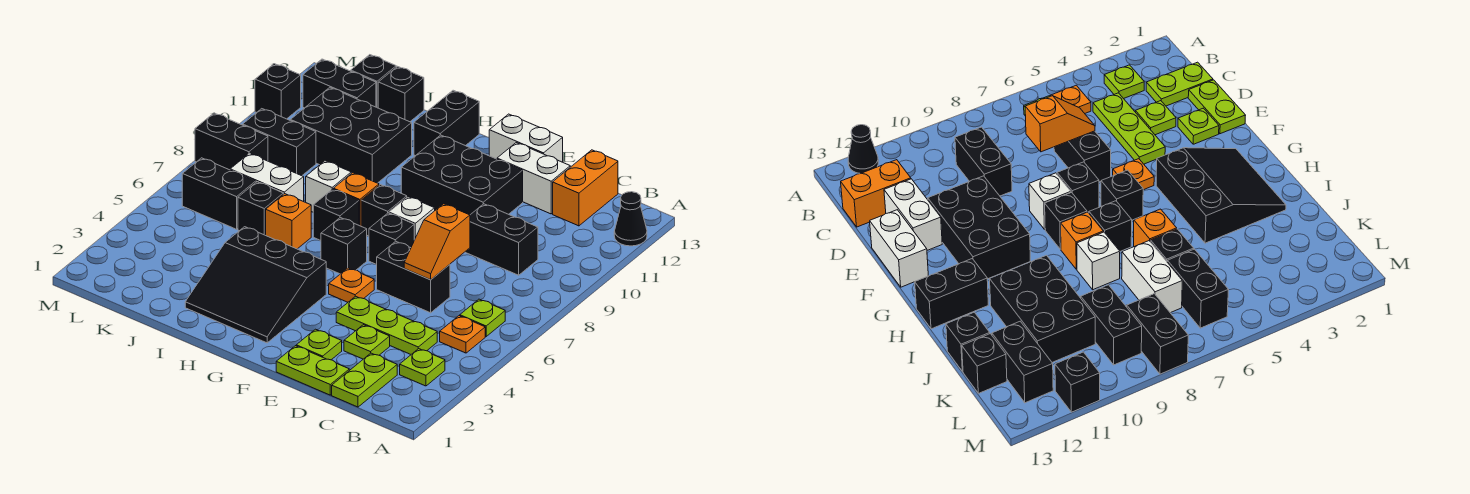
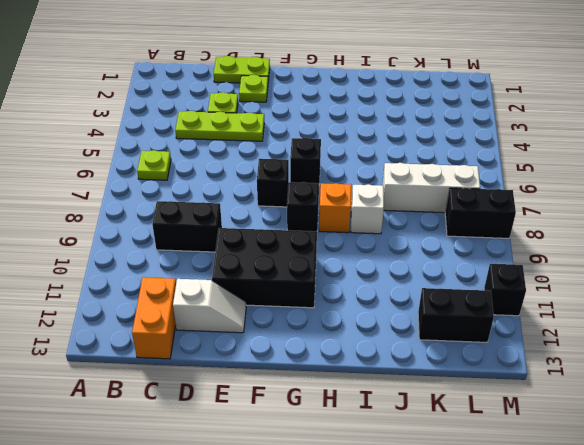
white slope D12:E12 level 1 top D -> white brick D12:E12 level 1
white brick J7:L7 level 1 -> white brick J7:K7 level 1
none -> black cone A12 level 1
none -> lime plate B3 level 1
none -> orange plate B5 level 1
none -> lime plate C1:C2 level 1

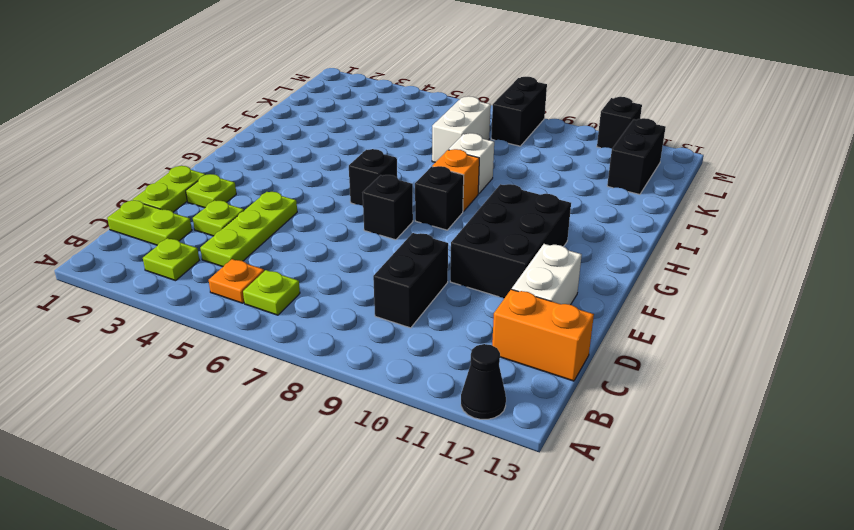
none -> black brick D6:E6 level 1
none -> white brick E13:F13 level 1
none -> orange plate F5 level 1
none -> white brick F8 level 1

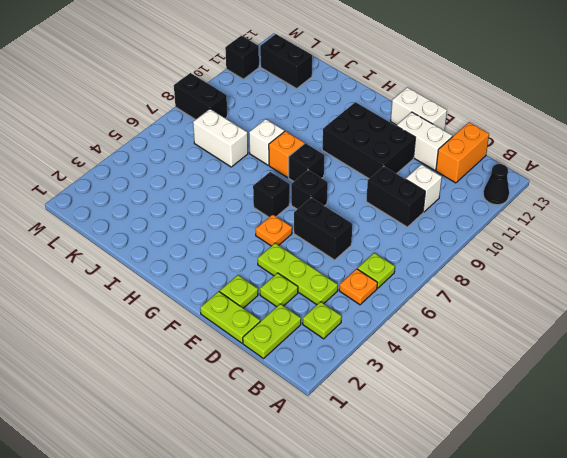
white brick C10 level 1 -> white brick F8 level 1
none -> black slope G2:I4 level 1 top 4
none -> black brick H7 level 1
none -> black brick H12:H13 level 1
none -> orange brick I6 level 1

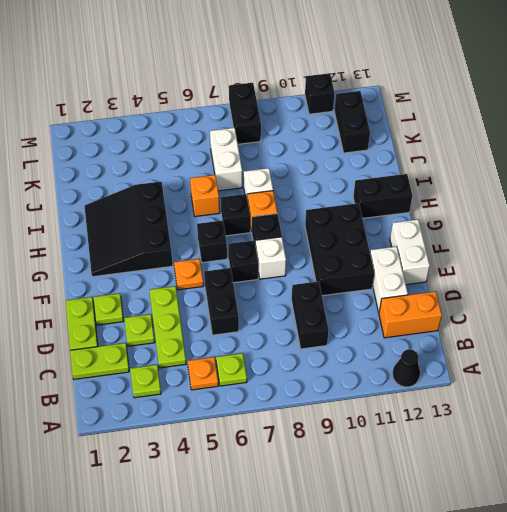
none -> black brick I10:K11 level 1
none -> black brick J6 level 1
none -> black brick J13 level 1
none -> black brick K6:L6 level 1

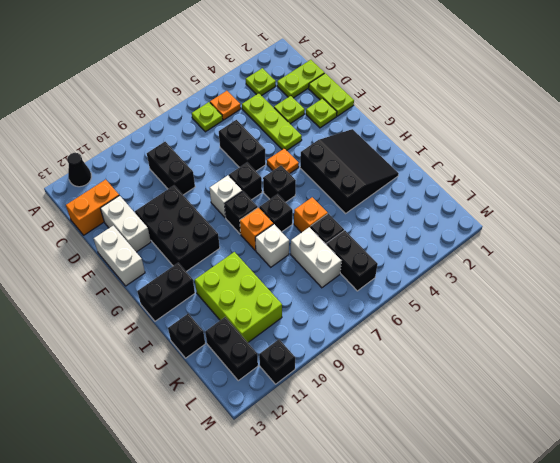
lime brick I10:K11 level 1 -> black brick I10:K11 level 1
none -> black brick K9:L9 level 1
none -> black brick K13 level 1
none -> black brick L8:M8 level 1
none -> orange slope D6:D7 level 2 top 7

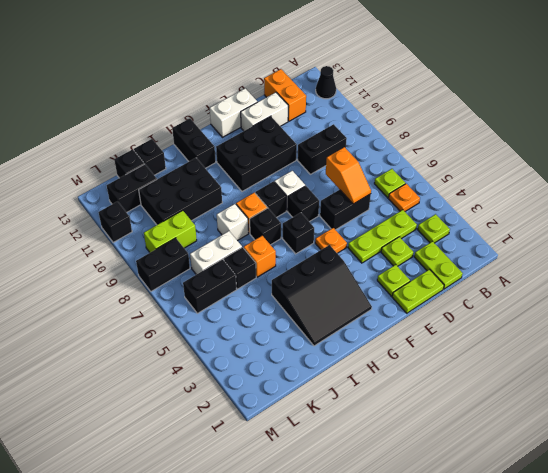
lime brick K9:L9 level 1 -> black brick K9:L9 level 1

